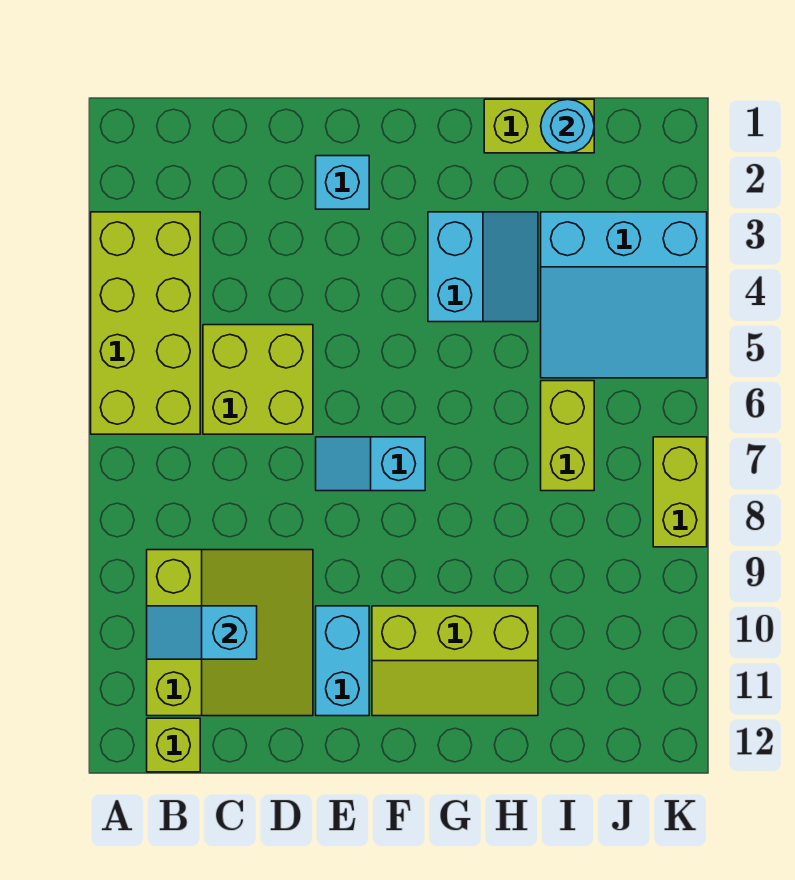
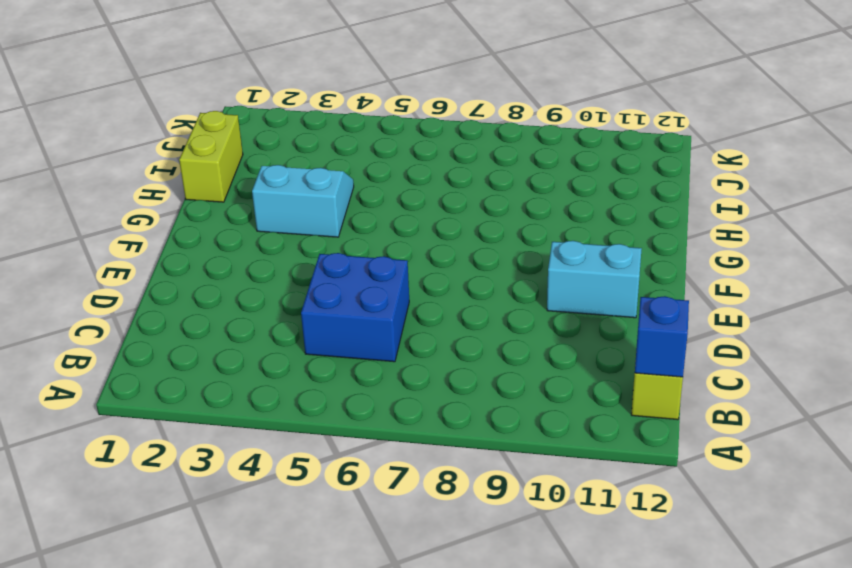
blue brick B12 level 2 -> none
blue brick C5:D6 level 1 -> lime brick C5:D6 level 1
none -> lime brick A3:B6 level 1
none -> lime slope B9:D11 level 1 top B
none -> cyan brick E2 level 1

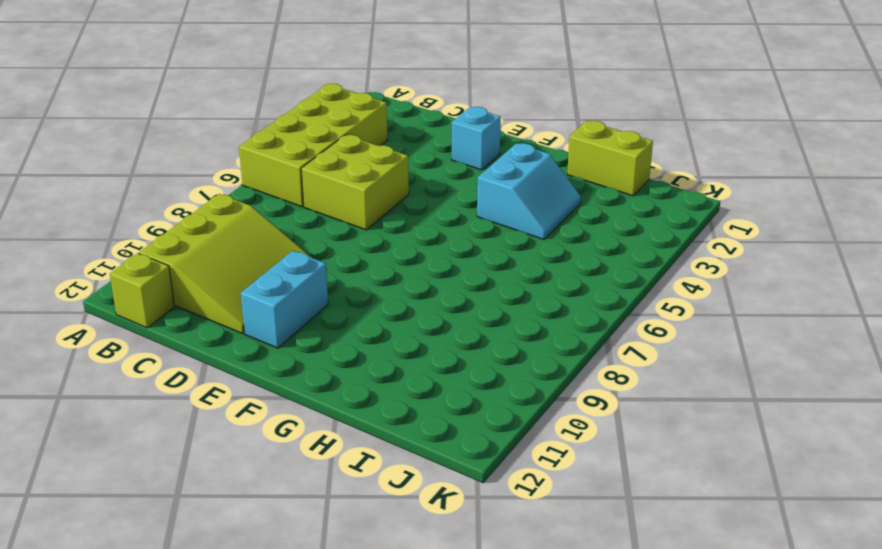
none -> cyan slope E7:F7 level 1 top F
none -> lime slope F10:H11 level 1 top 10
none -> cyan slope I3:K5 level 1 top 3

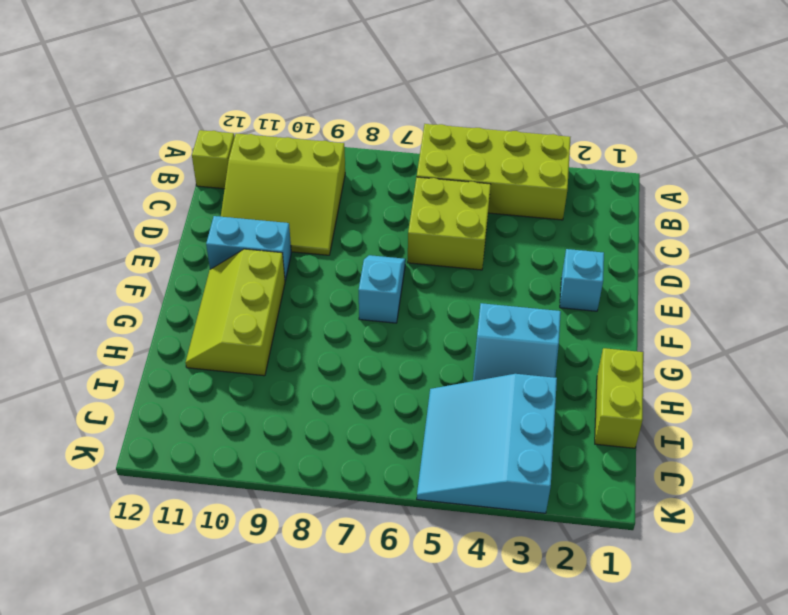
none -> lime brick I6:I7 level 1
none -> lime brick K7:K8 level 1
none -> cyan slope B10:C10 level 2 top C

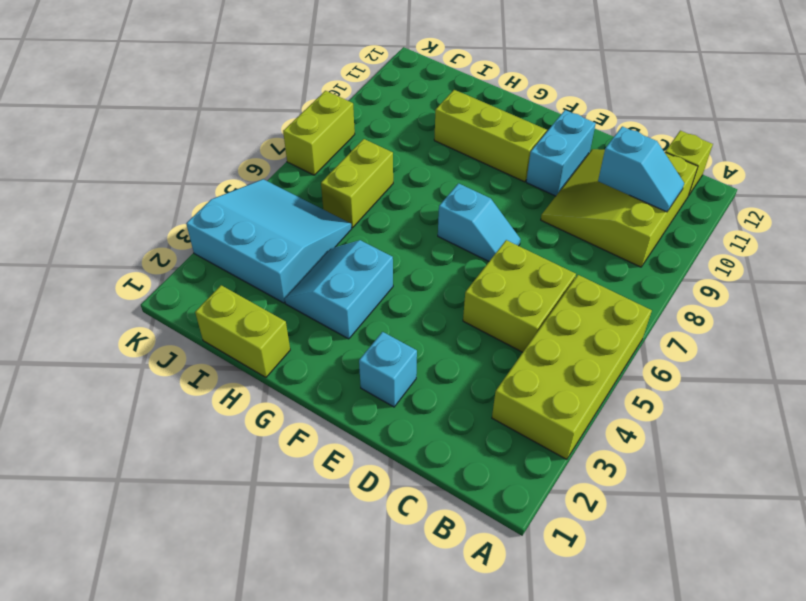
none -> cyan round brick I1 level 2

